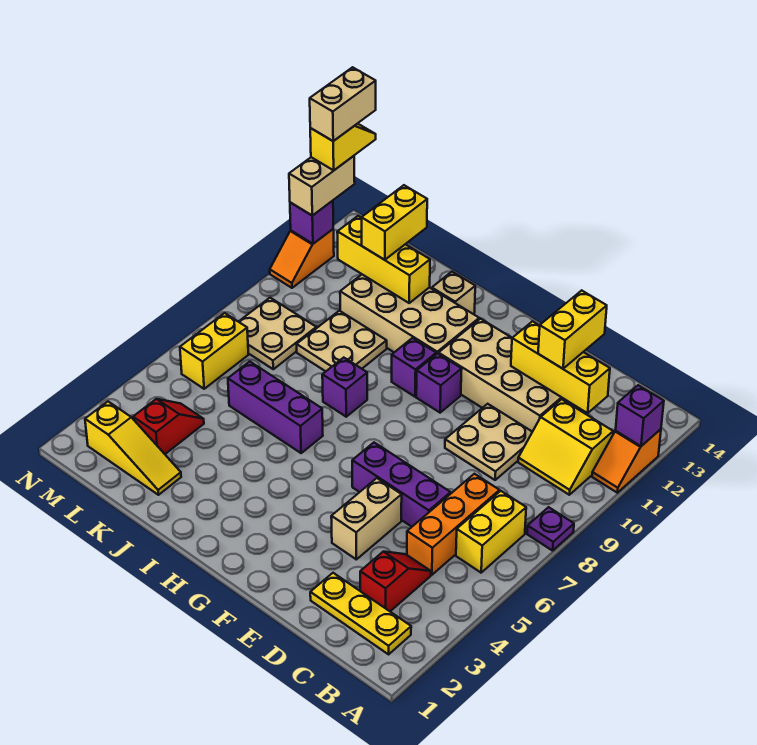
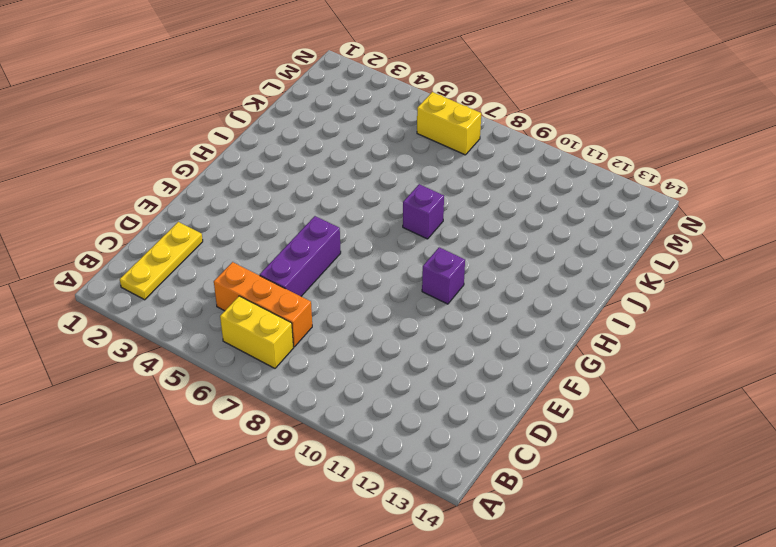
none -> purple plate A8 level 1
none -> orange slope A11:A12 level 1 top 12
none -> yellow slope B10:C11 level 1 top 11
none -> red slope C3:C4 level 1 top 3

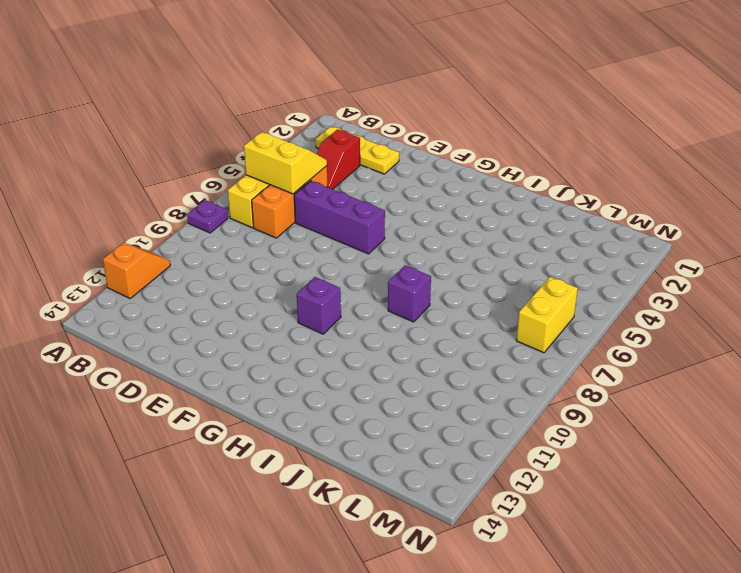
yellow slope B5:C6 level 2 top 6 -> yellow slope B10:C11 level 1 top 11
none -> tan plate D9:E10 level 1
none -> tan brick D11:G12 level 1
none -> tan brick E4:E5 level 1
none -> purple brick H10 level 1

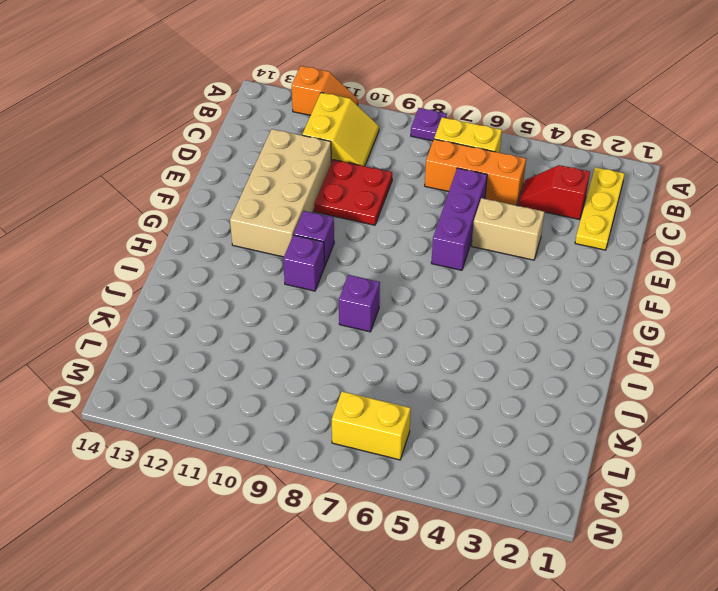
red plate D9:E10 level 1 -> tan plate D9:E10 level 1
none -> tan brick H11:K12 level 1
none -> purple brick I6:K6 level 1
none -> tan brick I13 level 1
none -> tan plate J9:K10 level 1

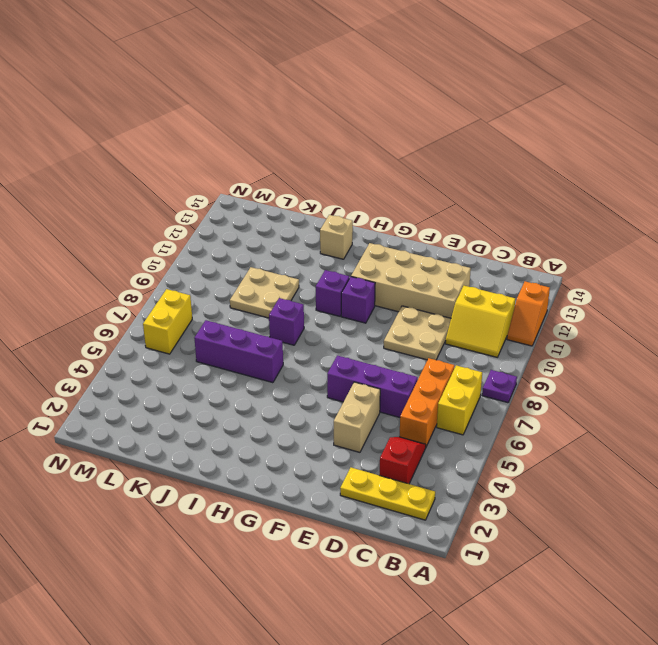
none -> tan brick H11:K12 level 1
none -> yellow slope K2:M2 level 1 top M
none -> red slope L3:L4 level 1 top 3
none -> tan plate L8:M9 level 1

